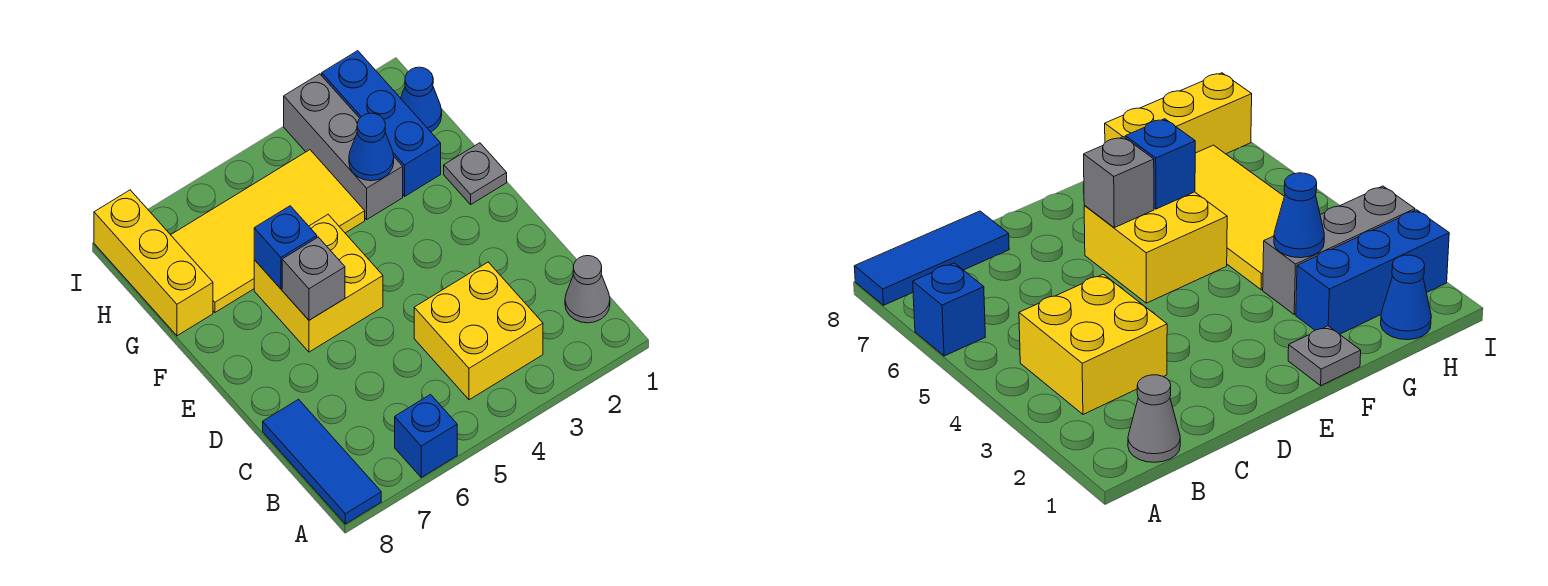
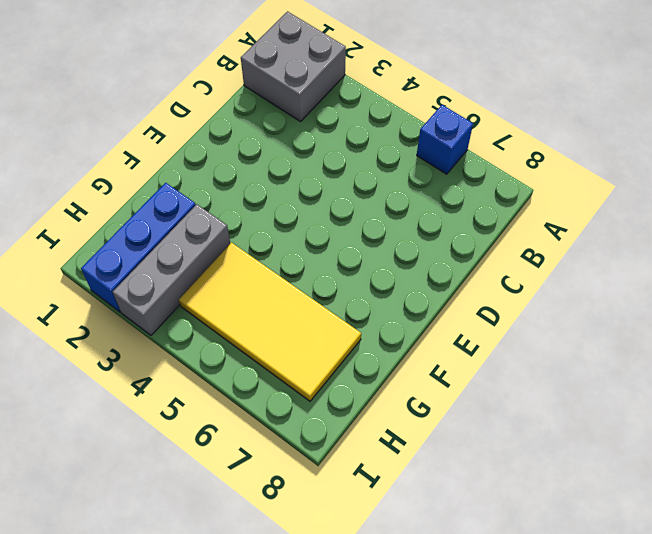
grey brick A1:B2 level 1 -> grey cone B1 level 1
none -> blue tile A8:C8 level 1
none -> yellow brick B3:C4 level 1
none -> yellow brick E5:F6 level 1

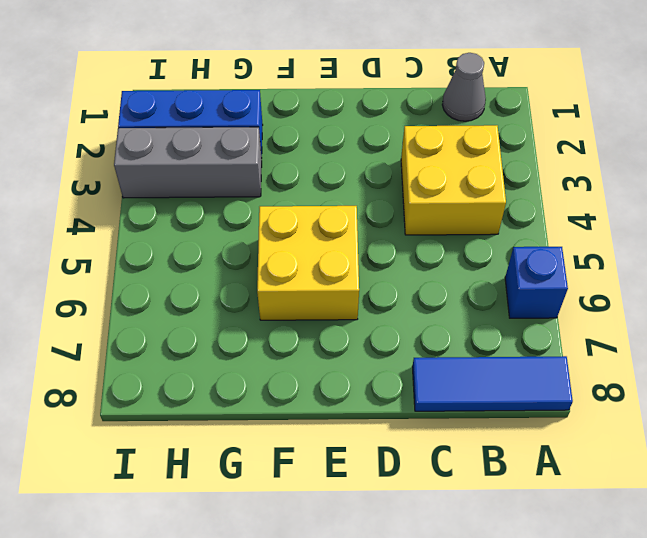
none -> grey plate F1 level 1
none -> yellow tile G4:H7 level 1
none -> yellow brick G8:I8 level 1

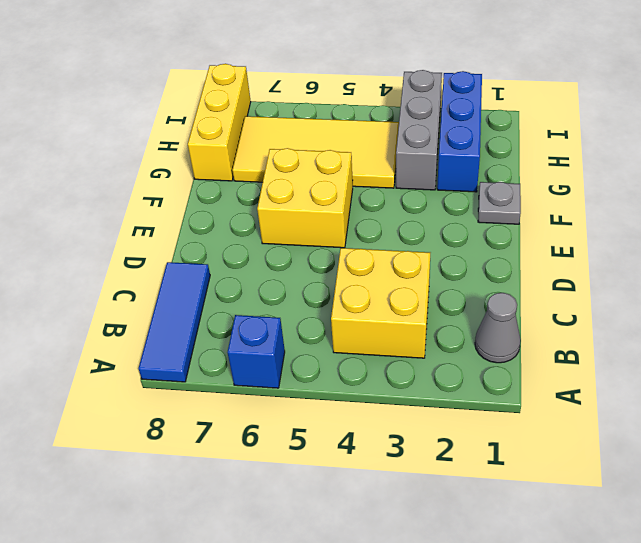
none -> blue cone H1 level 1
none -> grey brick E6 level 2
none -> blue brick F6 level 2

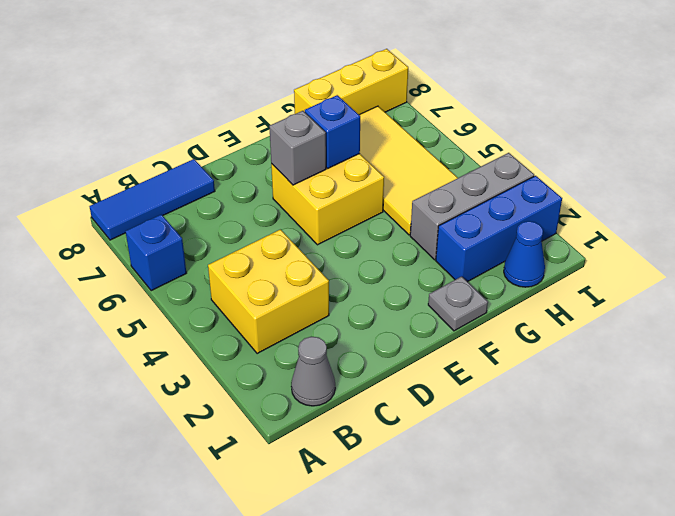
none -> blue cone G3 level 2

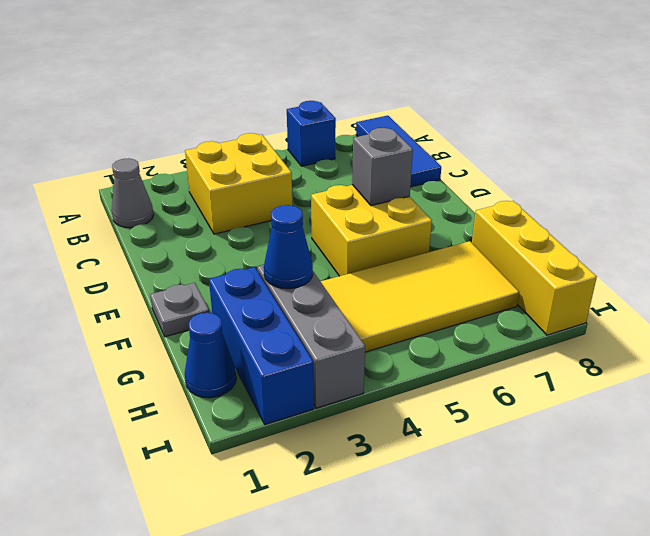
none -> blue brick F6 level 2

